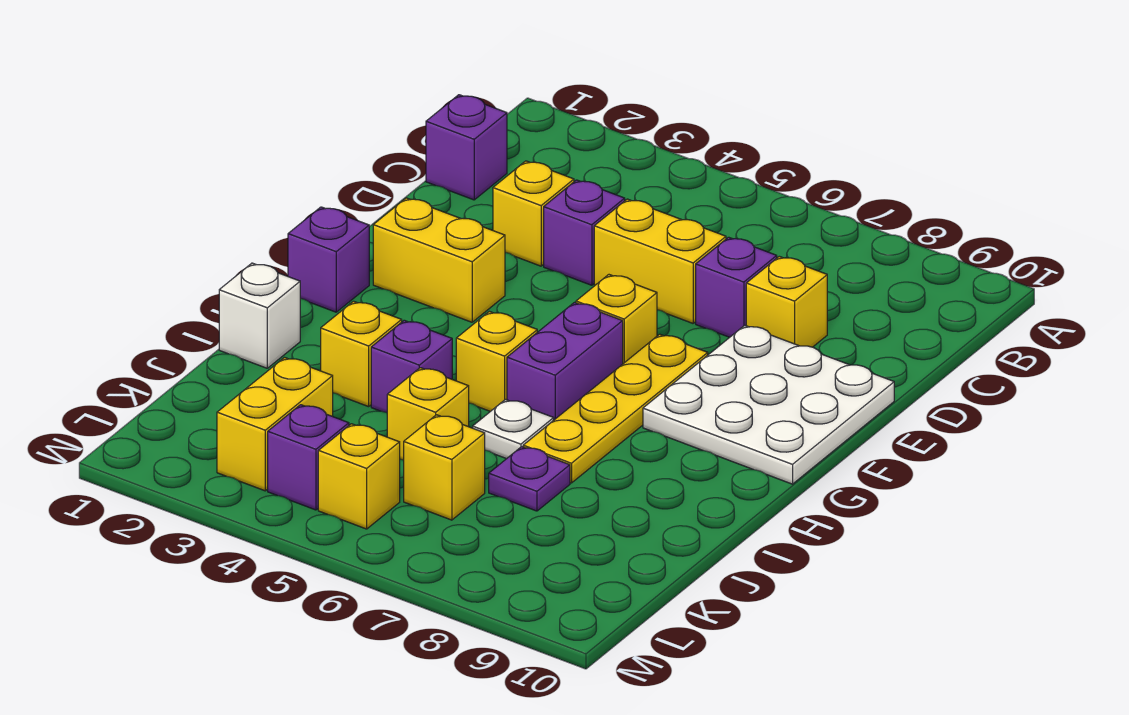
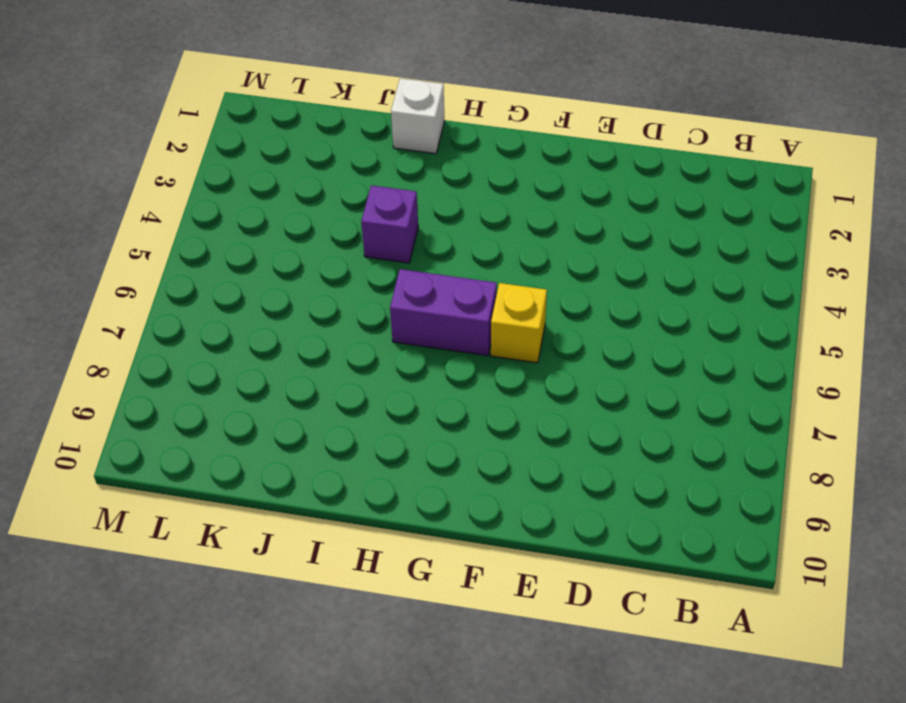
none -> purple brick C1 level 1
none -> yellow brick D3 level 1
none -> purple brick D4 level 1

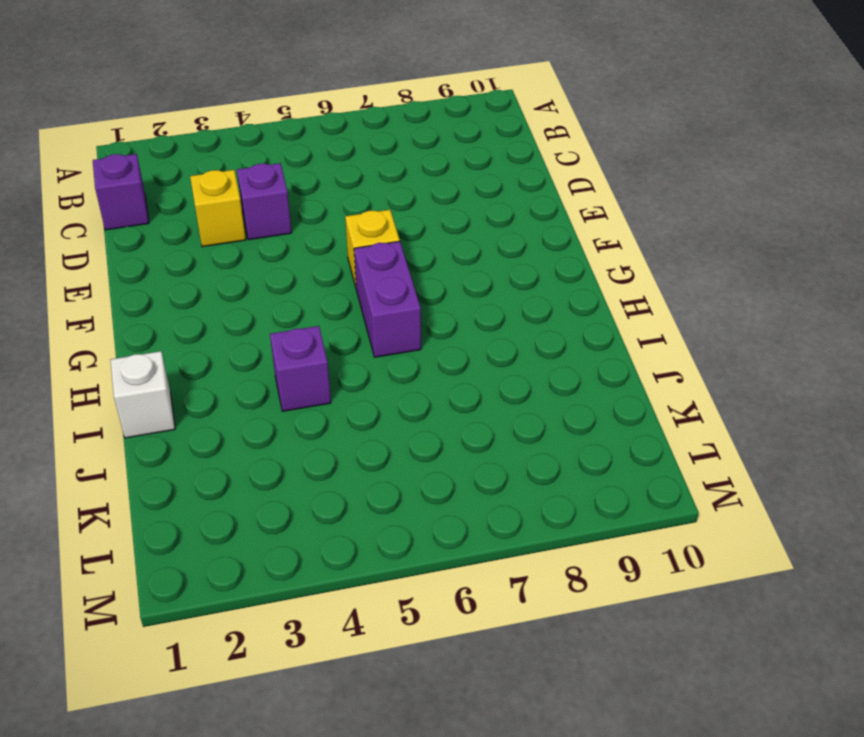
none -> yellow brick D5:D6 level 1
none -> purple brick D7 level 1
none -> yellow brick D8 level 1

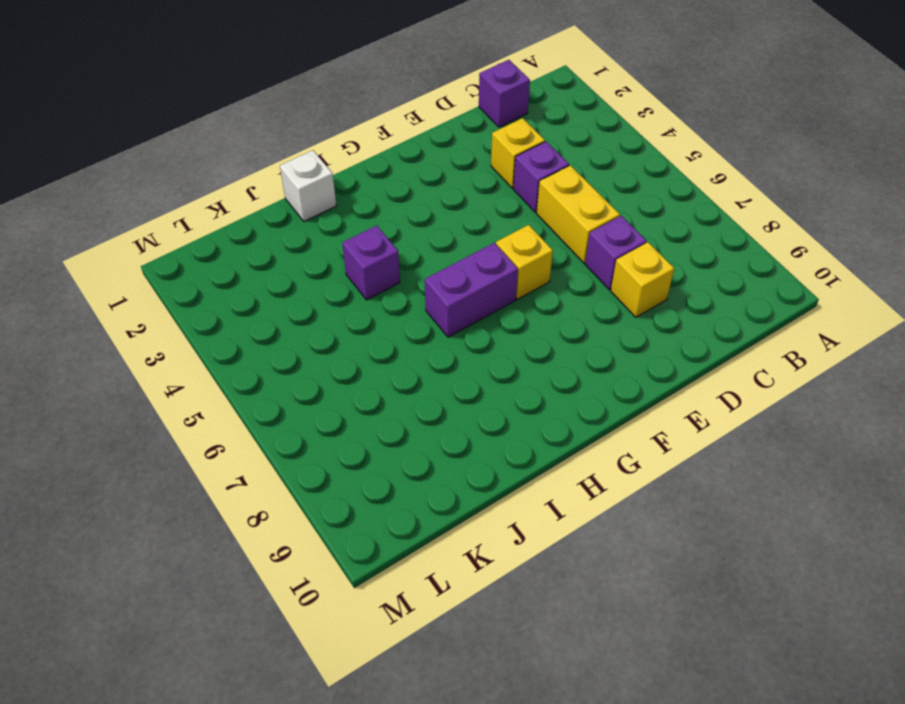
none -> white plate E8:G10 level 1
none -> yellow brick F2:F3 level 1
none -> yellow plate F7:I7 level 1

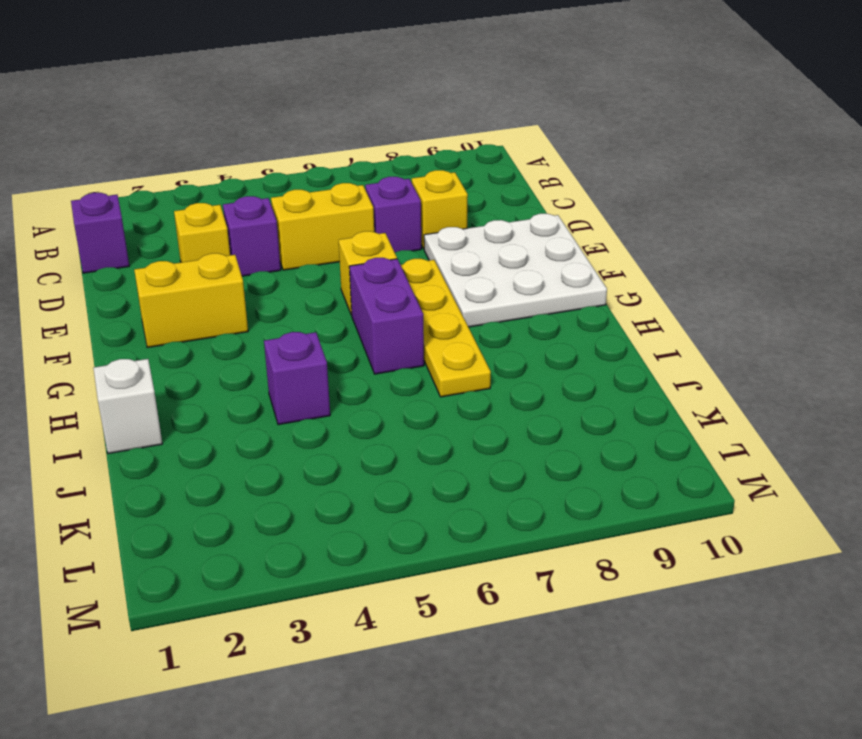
none -> purple brick G1 level 1
none -> yellow brick H5 level 1
none -> yellow brick I3 level 1

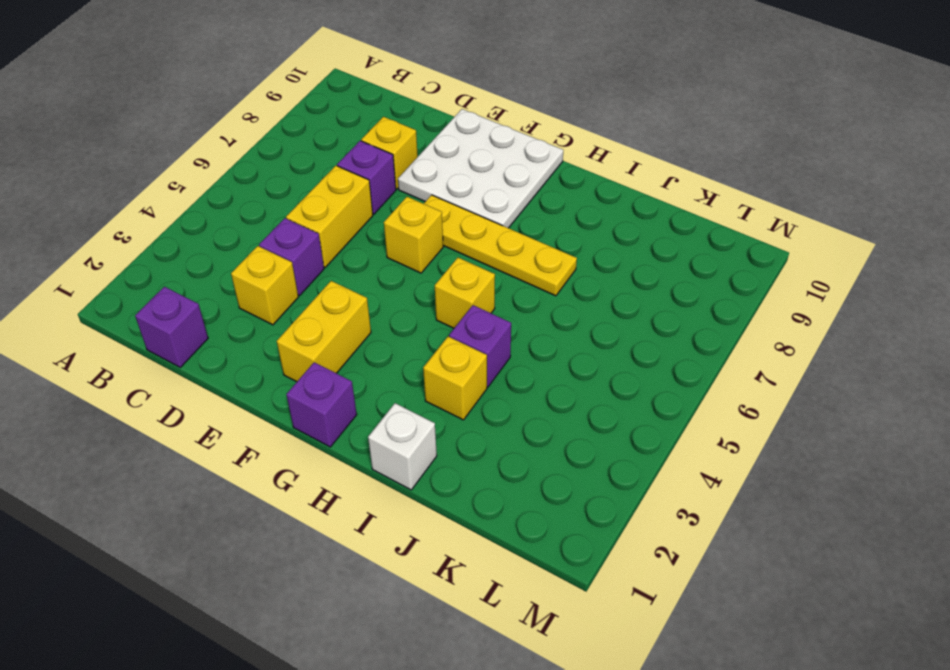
none -> purple brick G6:H6 level 1
none -> white plate I6 level 1
none -> yellow brick J5 level 1

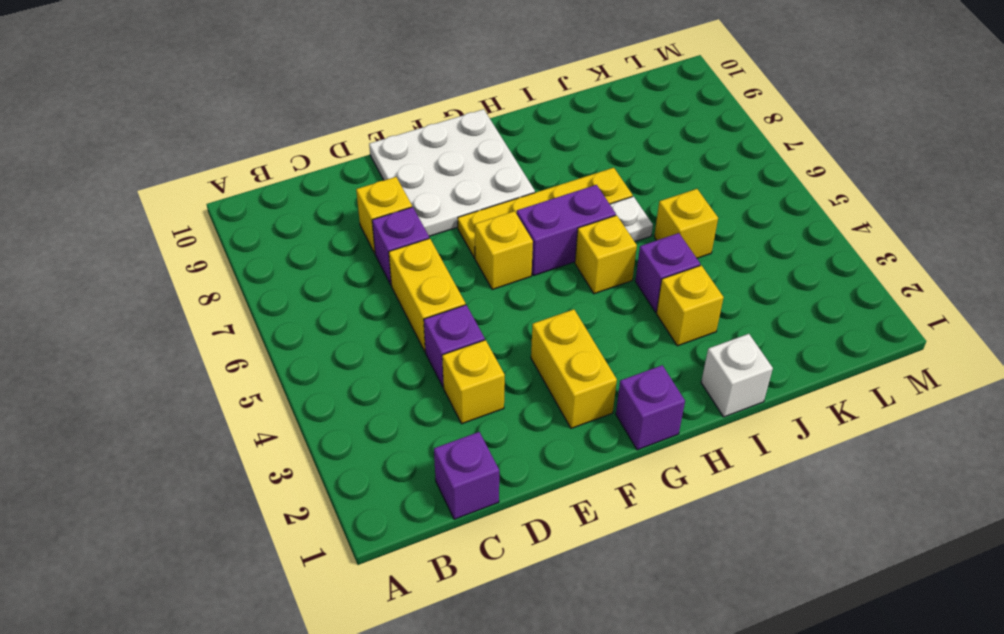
none -> purple plate J7 level 1
none -> yellow brick K3:L3 level 1
none -> yellow brick K6 level 1

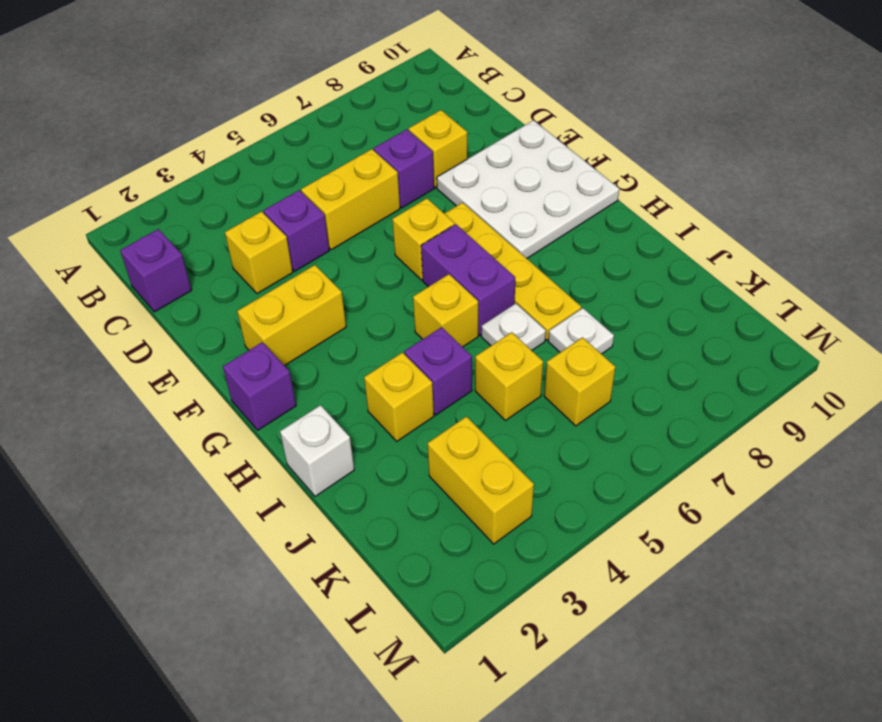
white plate J7 level 1 -> purple plate J7 level 1
none -> purple brick L4 level 1
none -> yellow brick L5 level 1

